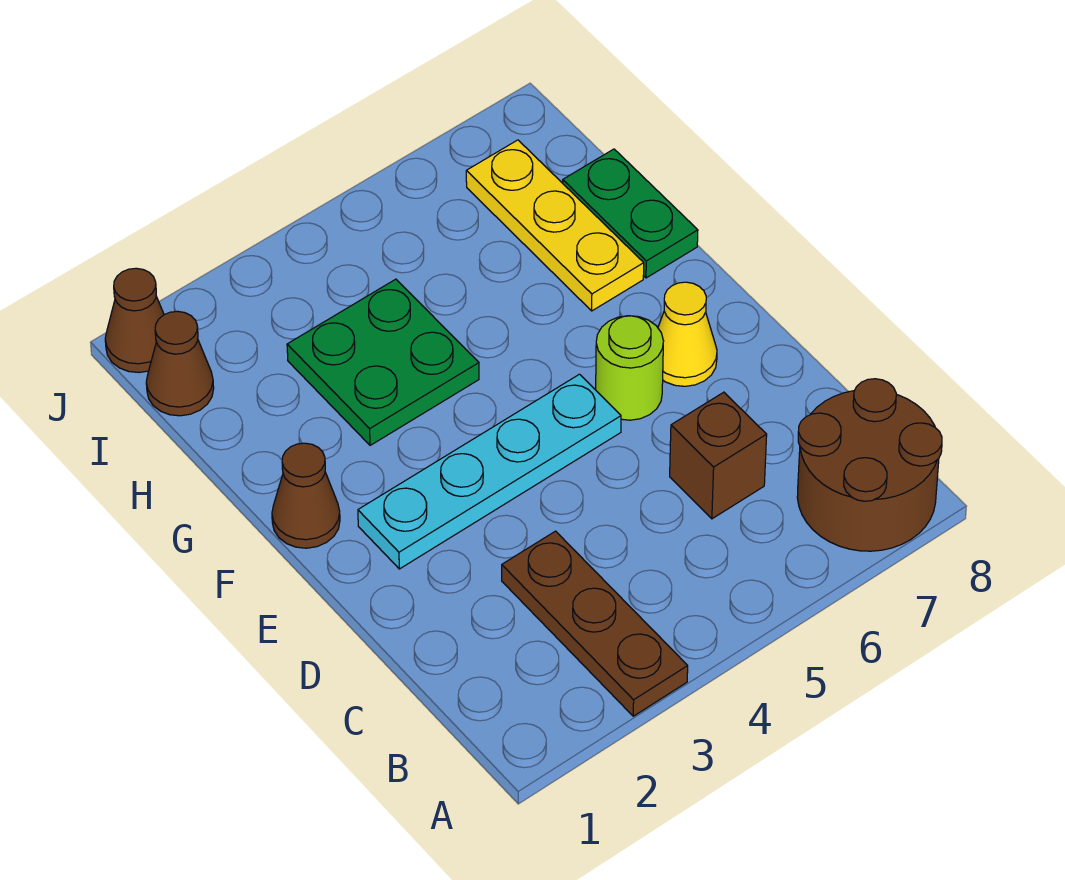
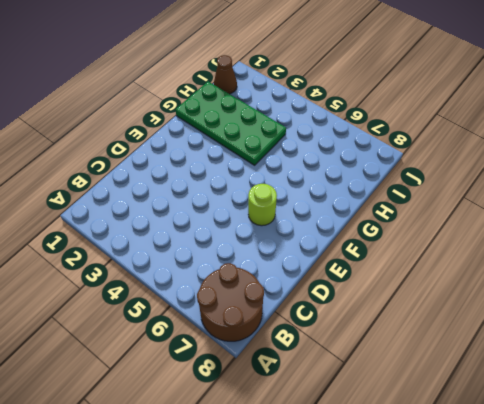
green plate G1:H4 level 1 -> green plate G3:H4 level 1
none -> brown plate A3:C3 level 1
none -> brown brick C6 level 1
none -> cyan plate E2:E5 level 1

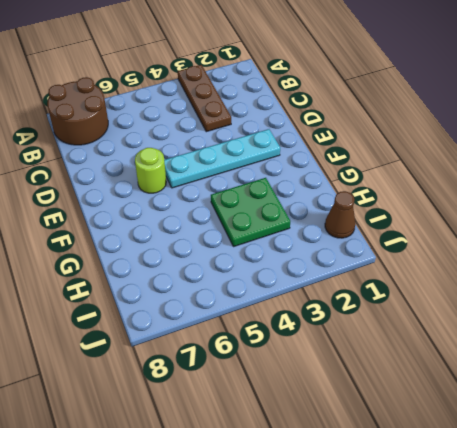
none -> brown brick C6 level 1
none -> yellow cone E7 level 1
none -> brown cone F1 level 1

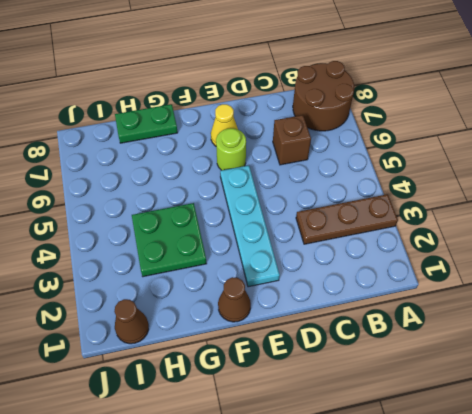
none -> yellow plate G7:I7 level 1
none -> brown cone J1 level 1

